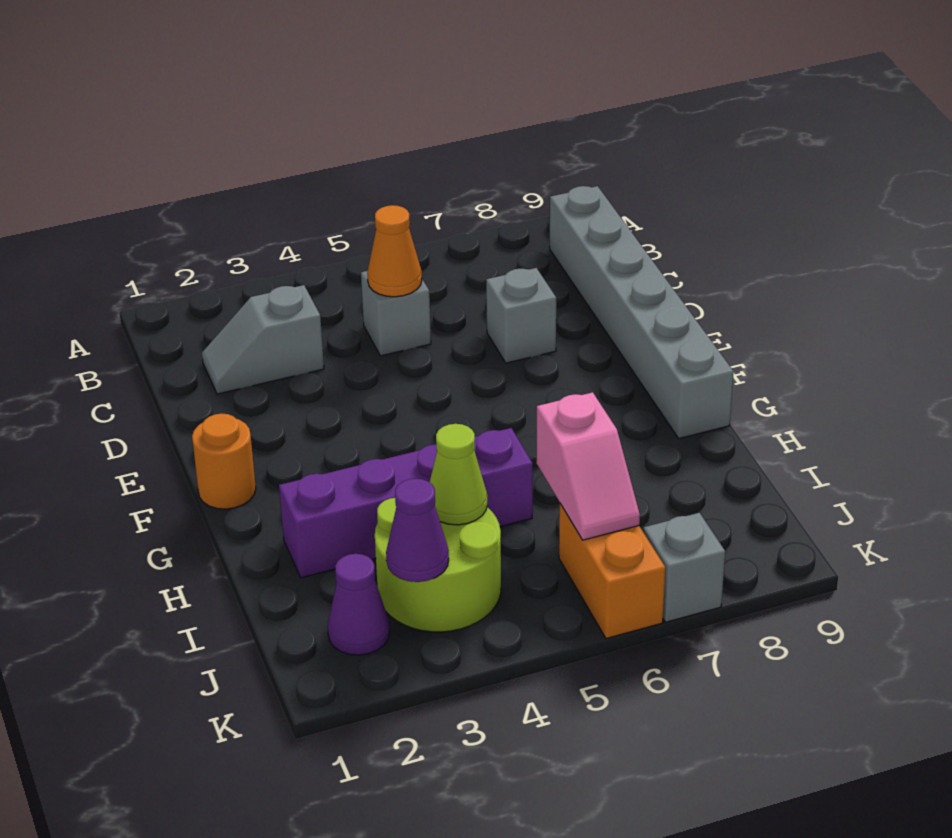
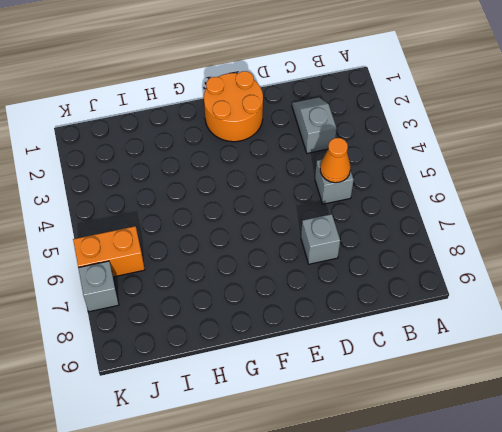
orange round brick E1:F2 level 1 -> orange round brick F1 level 1
none -> grey brick B9:G9 level 1
none -> purple brick H2:H5 level 1
none -> lime round brick I3:J4 level 1

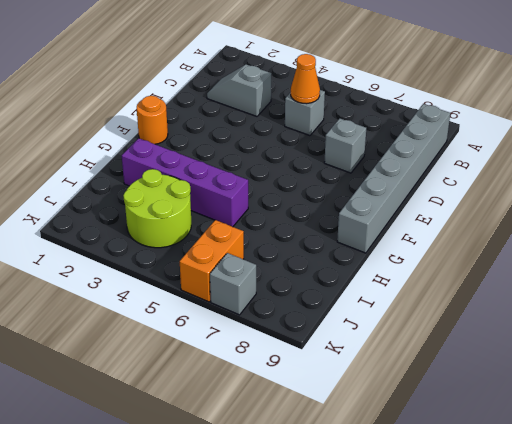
none -> purple cone J2 level 1
none -> lime cone I4 level 2
none -> pink slope I6:J6 level 2 top I

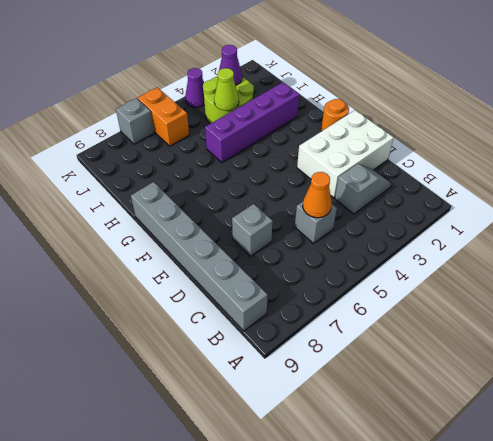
white brick D1:E3 level 1 -> none
purple cone K4 level 1 -> purple cone J2 level 1
none -> pink slope I6:J6 level 2 top I

